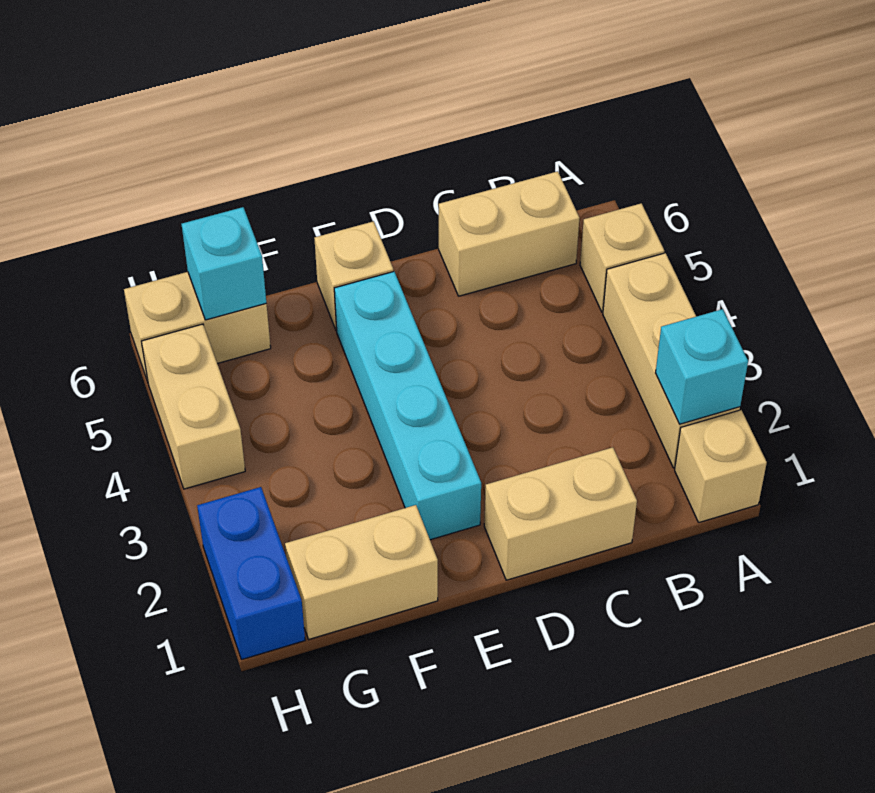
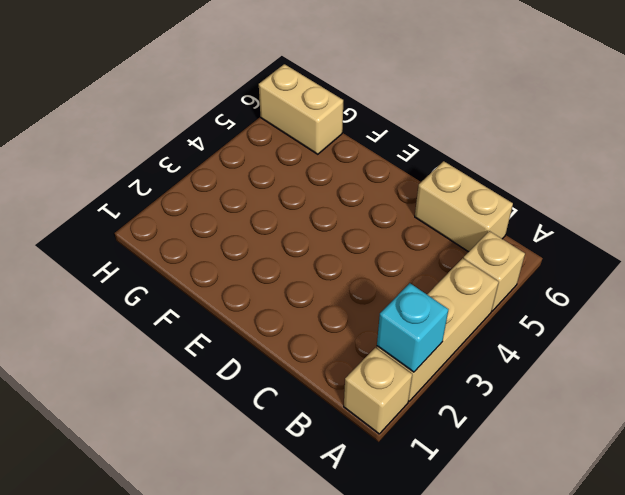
none -> tan brick C1:D1 level 1
none -> cyan brick E2:E5 level 1
none -> tan brick E6 level 1

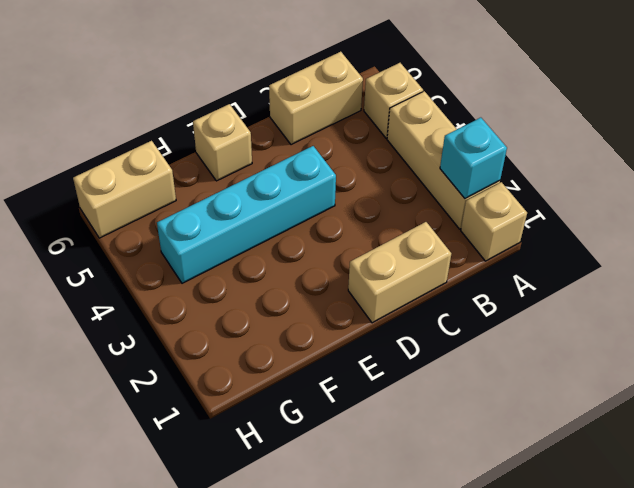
cyan brick D4:G4 level 1 -> cyan brick E2:E5 level 1
none -> tan brick F1:G1 level 1
none -> blue brick H1:H2 level 1
none -> tan brick H4:H5 level 1

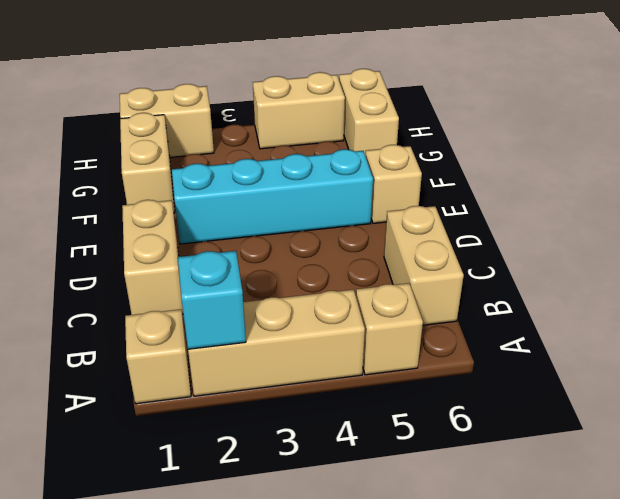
tan brick H1:H2 level 1 -> blue brick H1:H2 level 1
none -> cyan brick G6 level 2

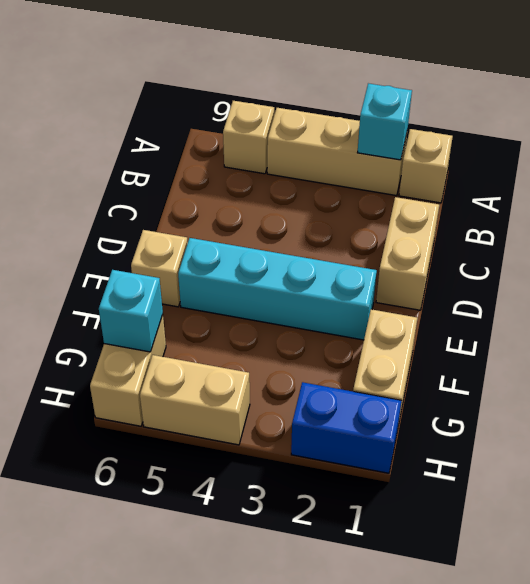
none -> tan brick B6:C6 level 1

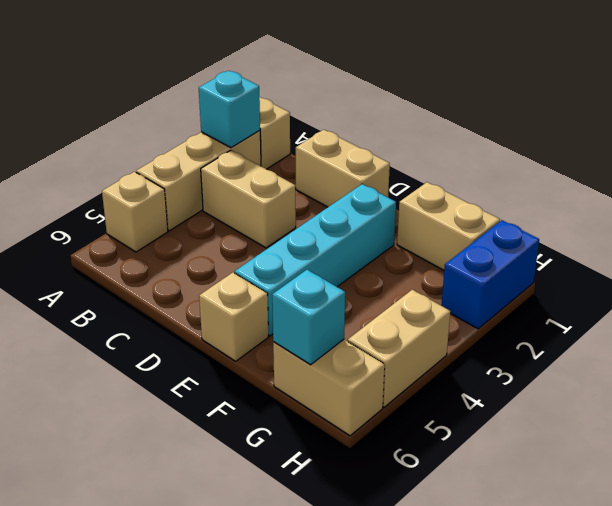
tan brick B3:C3 level 1 -> tan brick B6:C6 level 1

